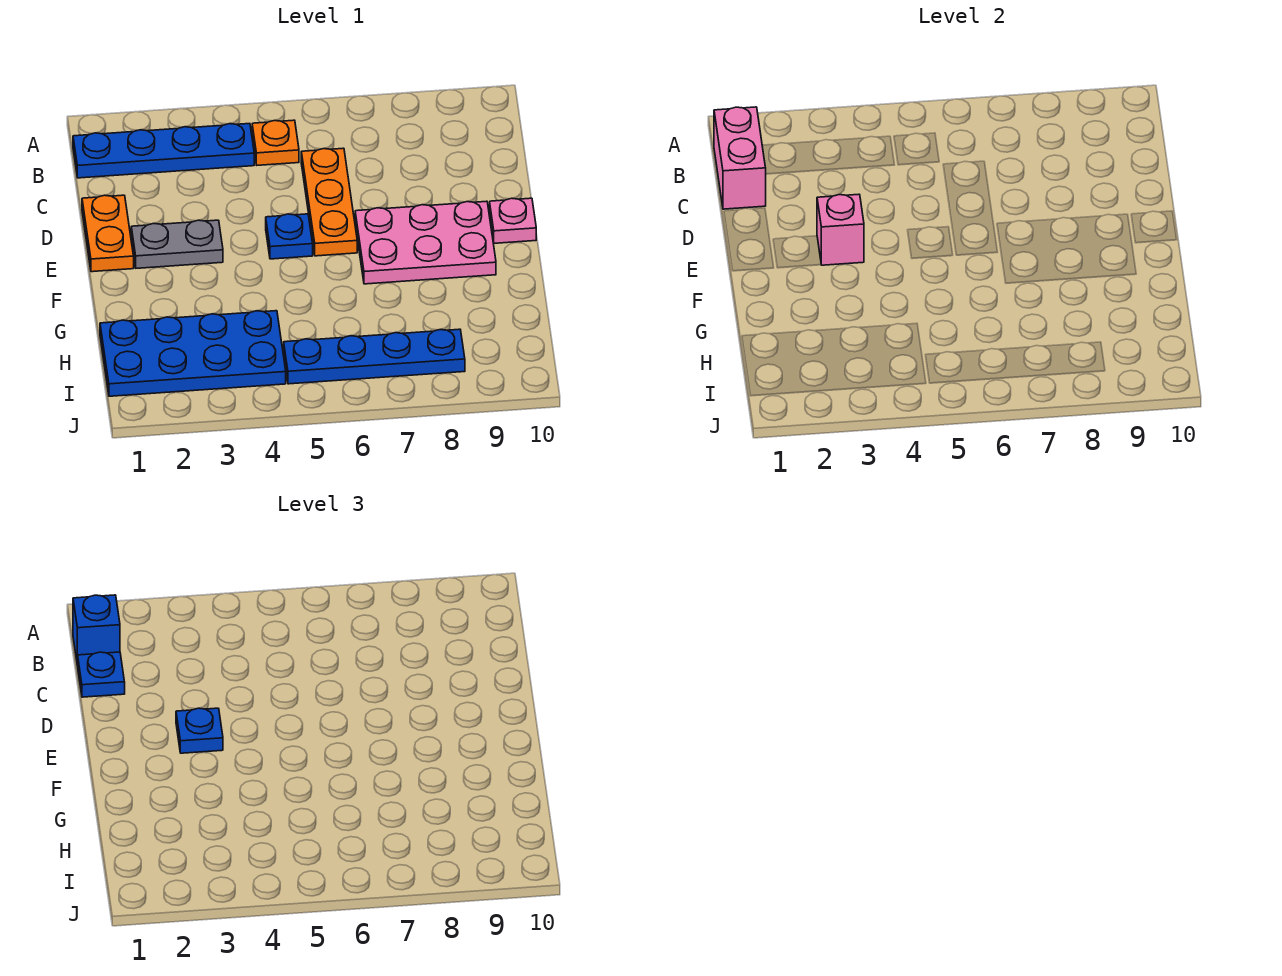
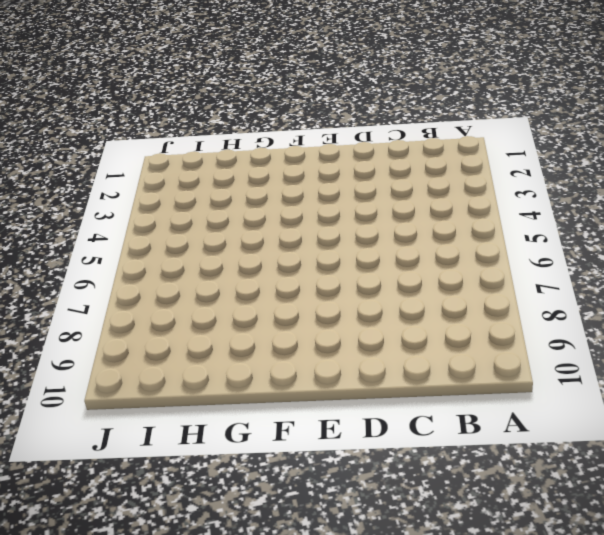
none -> blue plate B1:B4 level 1
none -> orange plate B5 level 1
none -> orange plate C6:E6 level 1

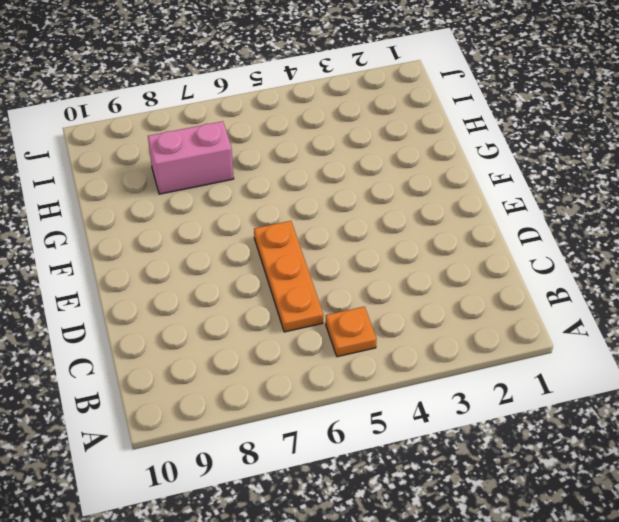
pink brick H7:H8 level 1 -> pink brick B1:C1 level 2
none -> blue plate B1:B4 level 1
none -> orange plate D1:E1 level 1
none -> grey plate E2:E3 level 1

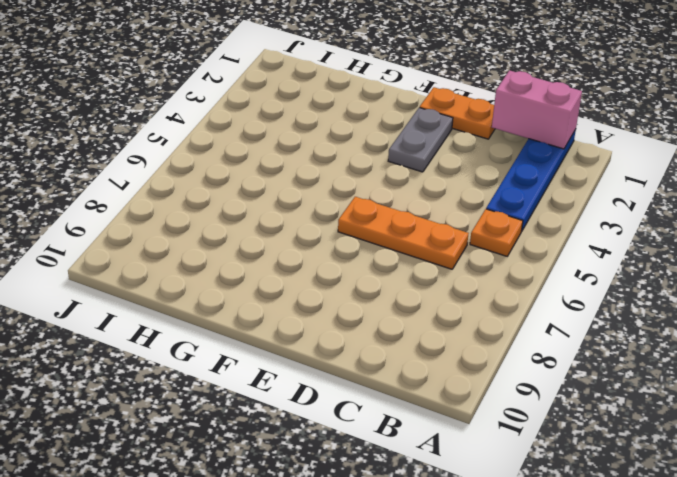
none -> blue plate E5 level 1
none -> pink plate E7:F9 level 1
none -> pink plate E10 level 1

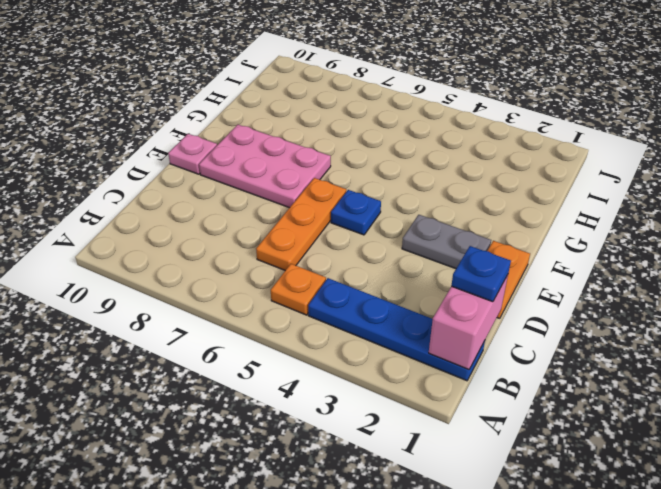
none -> blue plate H1:I4 level 1
none -> blue plate I5:I8 level 1
none -> pink brick E3 level 2

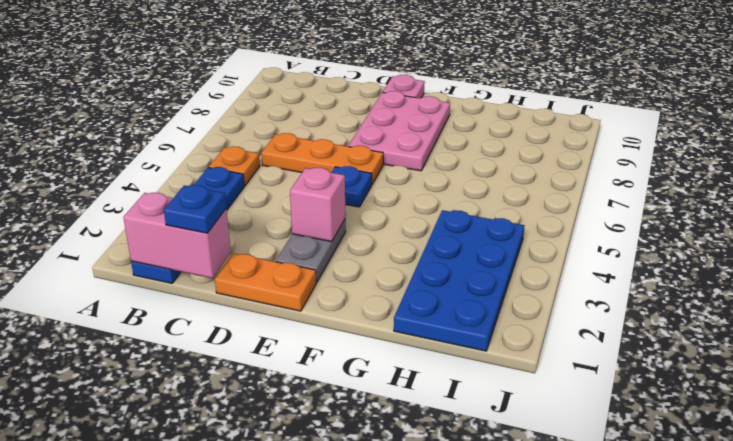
none -> blue plate I5:I8 level 1
none -> blue brick B1 level 3
none -> blue plate E3 level 3

